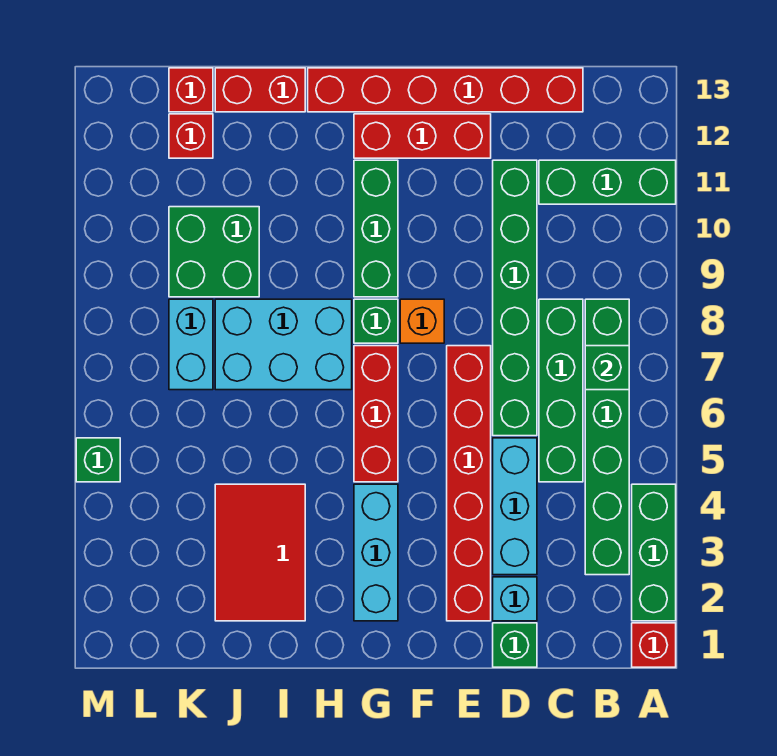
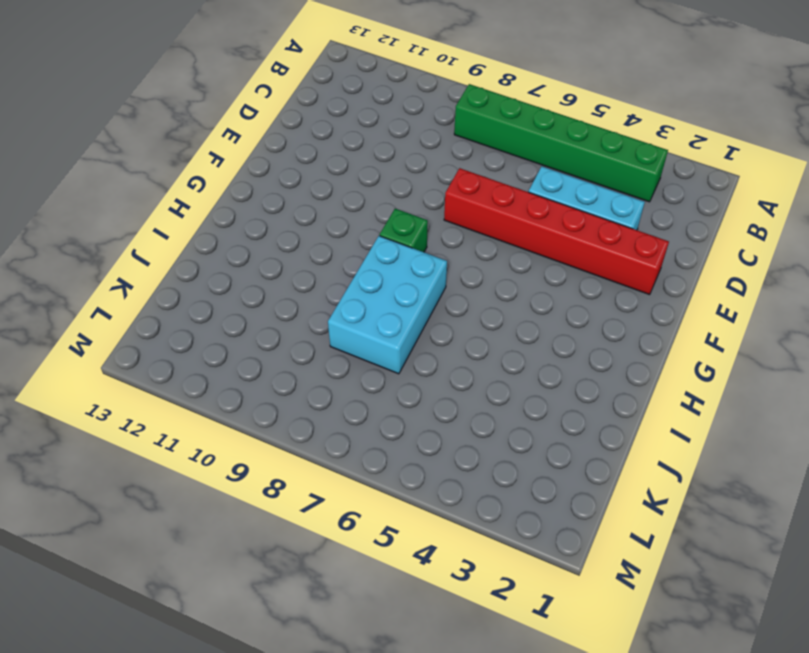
none -> red brick A1 level 1
none -> green brick A2:A4 level 1
none -> green brick A11:C11 level 1

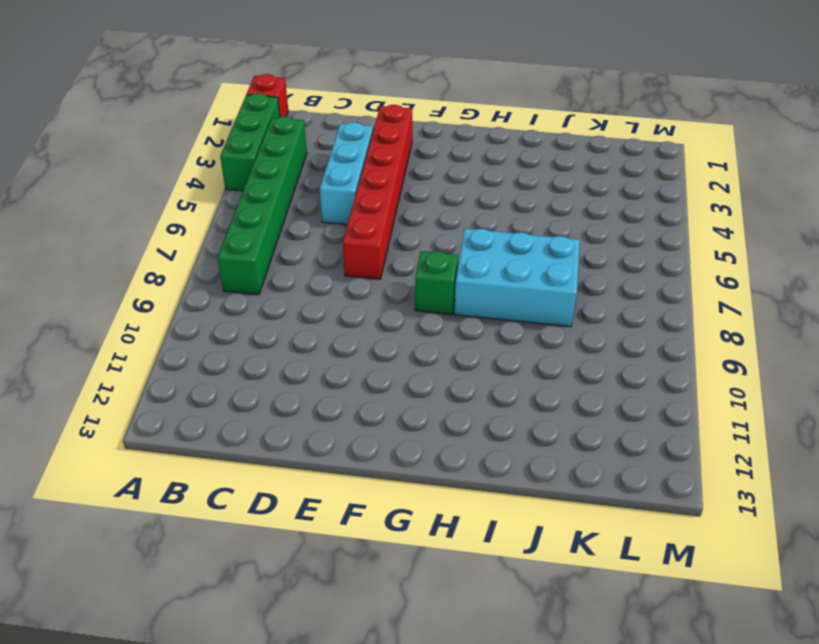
none -> green brick A11:C11 level 1
none -> green brick C5:C8 level 1
none -> red brick C13:H13 level 1

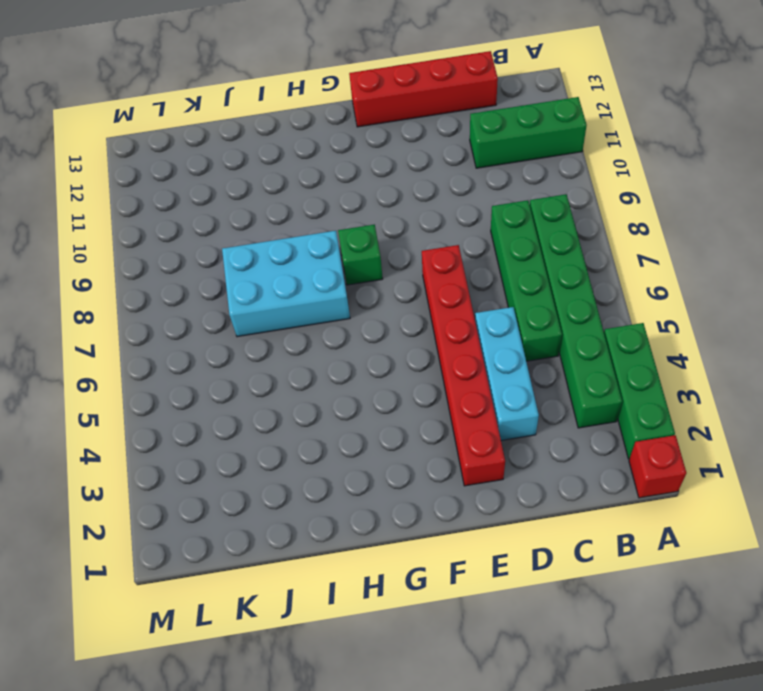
red brick C13:F13 level 1 -> red brick C13:H13 level 1
none -> green brick D1 level 1
none -> cyan brick D2 level 1
none -> green brick D6:D11 level 1

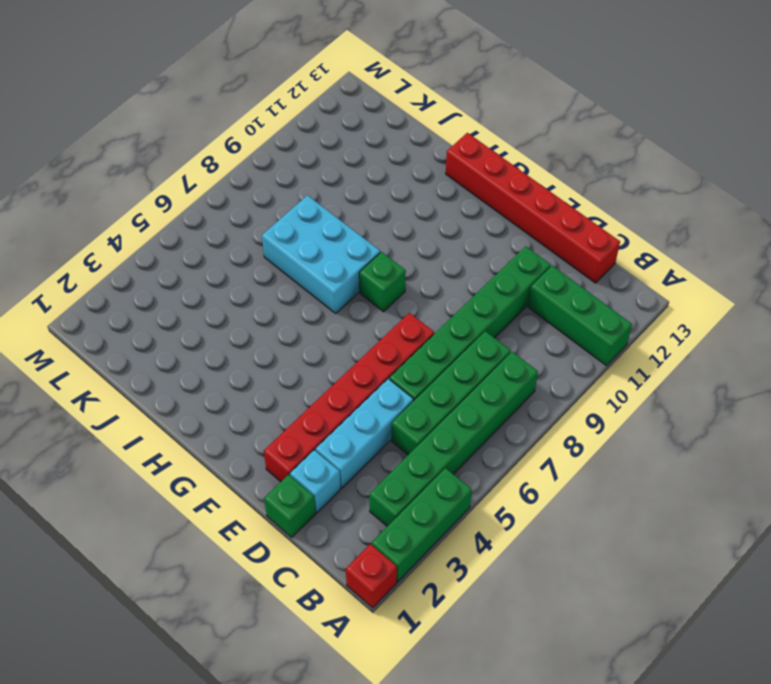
none -> red brick E12:G12 level 1
none -> orange brick F8 level 1
none -> cyan brick G2:G4 level 1

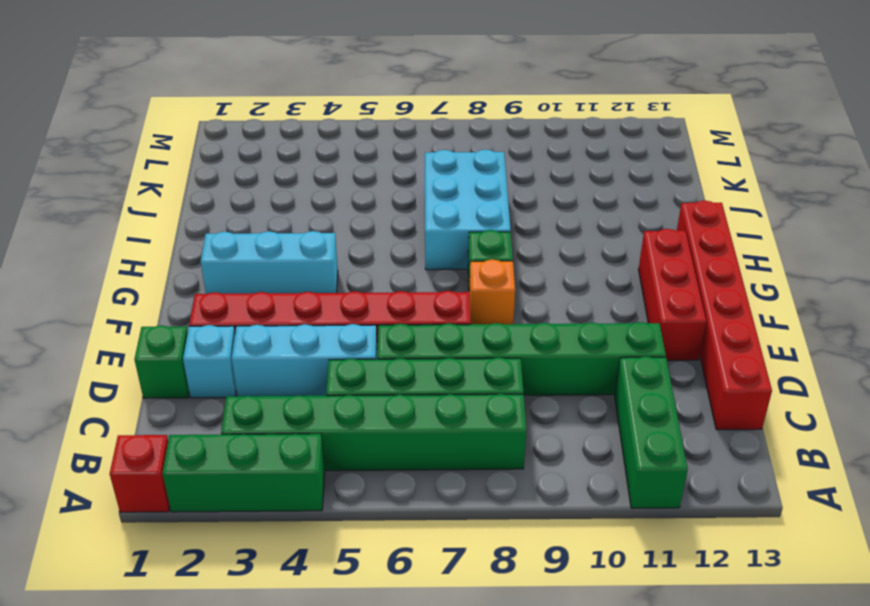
none -> red brick G5:G7 level 1
none -> green brick G9:G11 level 1
none -> red tile I2:J4 level 1

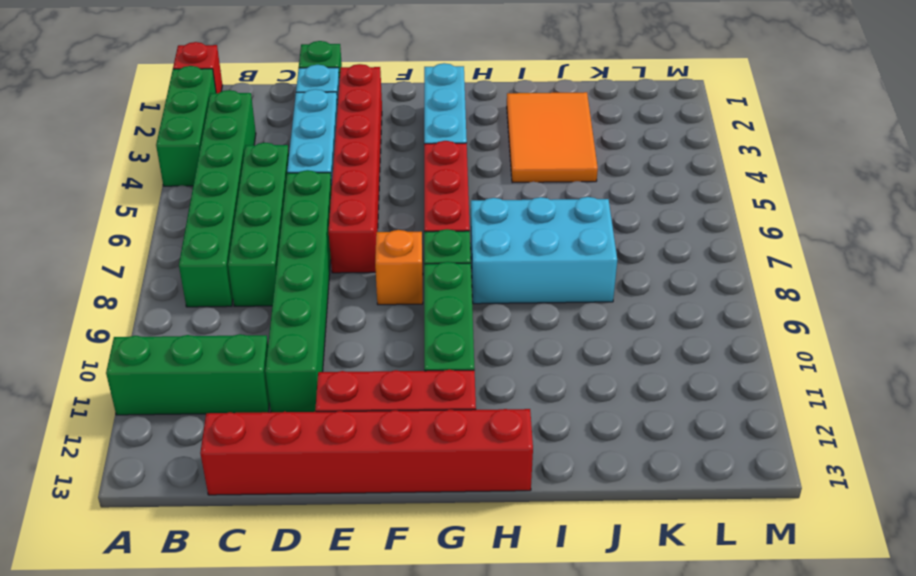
orange tile I2:J4 level 1 -> red tile I2:J4 level 1
none -> red brick I13:J13 level 1
none -> green brick J9:K10 level 1
none -> cyan brick K7:K8 level 1

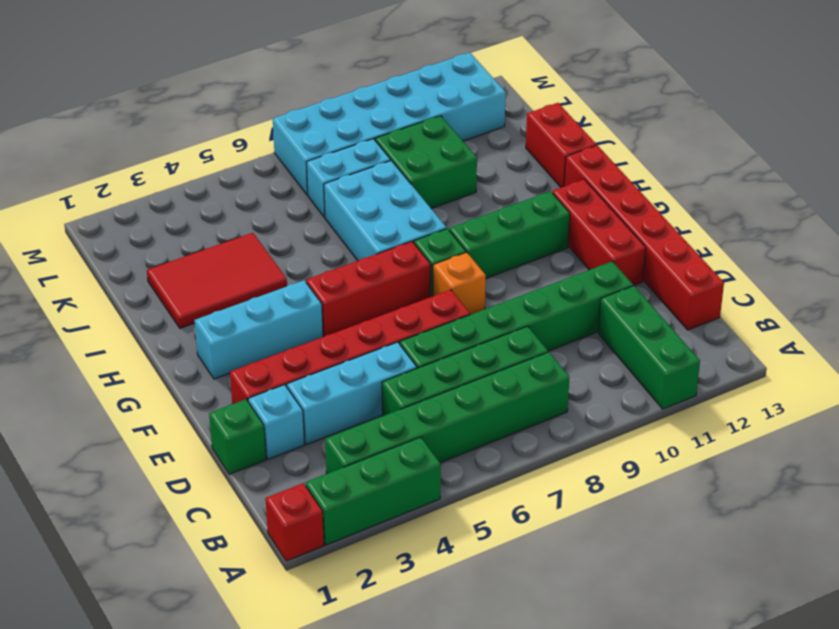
cyan brick L7:M12 level 1 -> none
none -> red brick K12 level 1
none -> red brick K13 level 1
none -> green brick M5 level 1

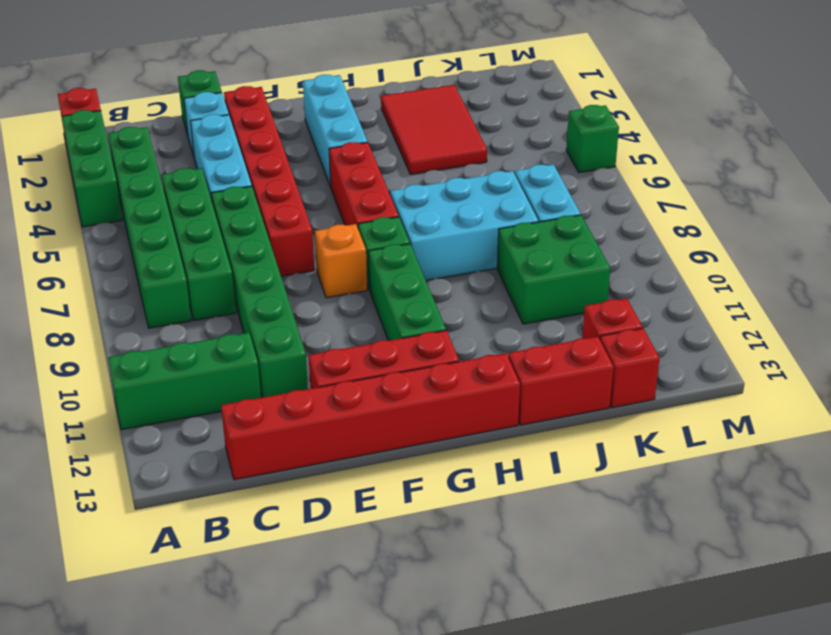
none -> green brick B7 level 2

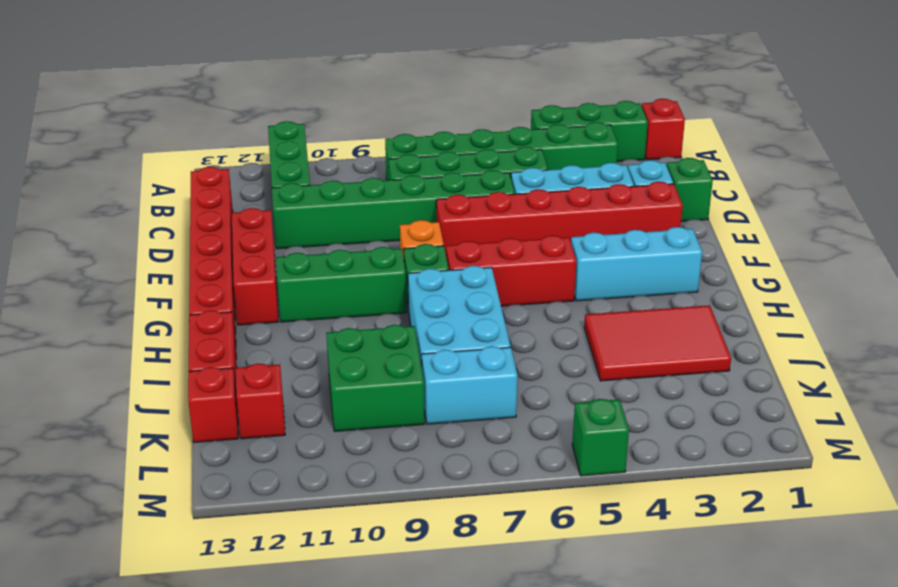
none -> green brick B7 level 2

